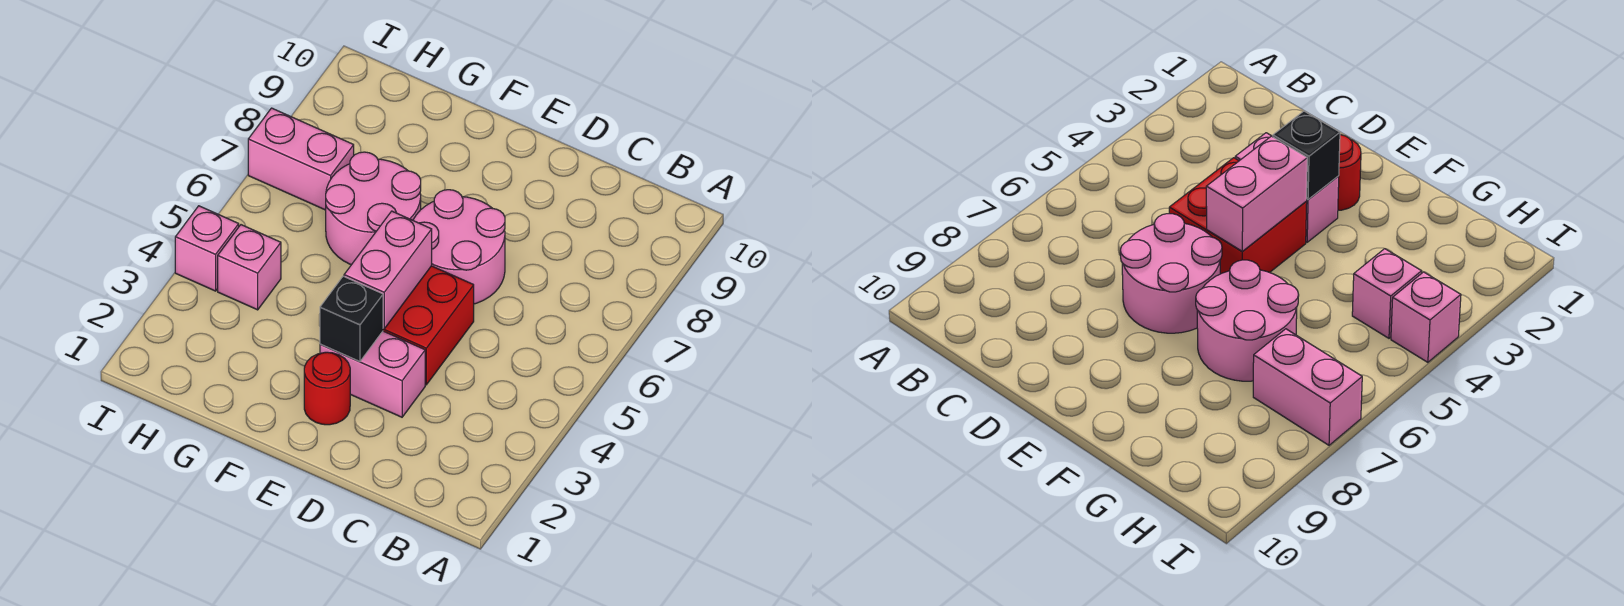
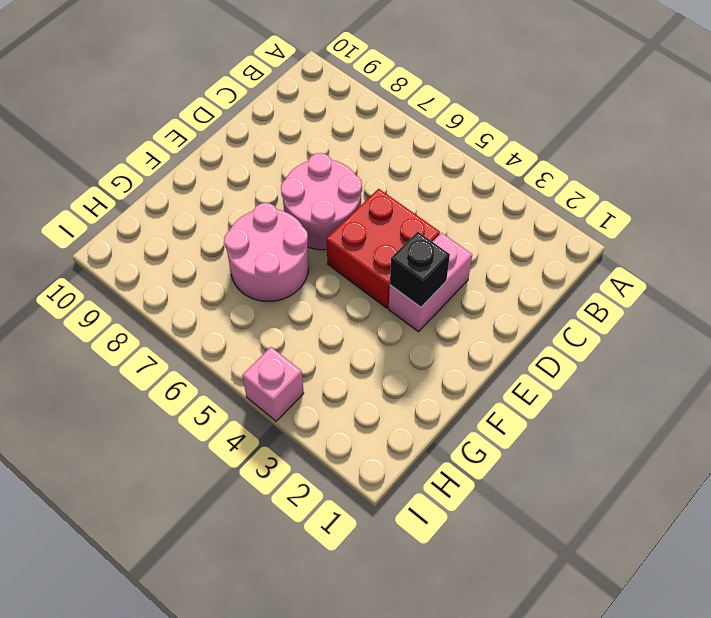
none -> red round brick E2 level 1
none -> pink brick H4 level 1

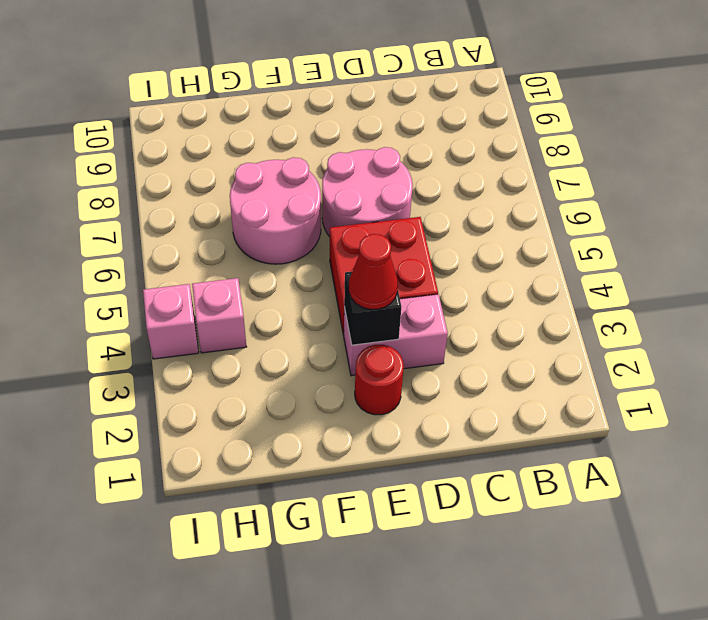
red cone E3 level 3 -> none
none -> pink brick H7:I7 level 1
none -> pink brick E4:E5 level 2

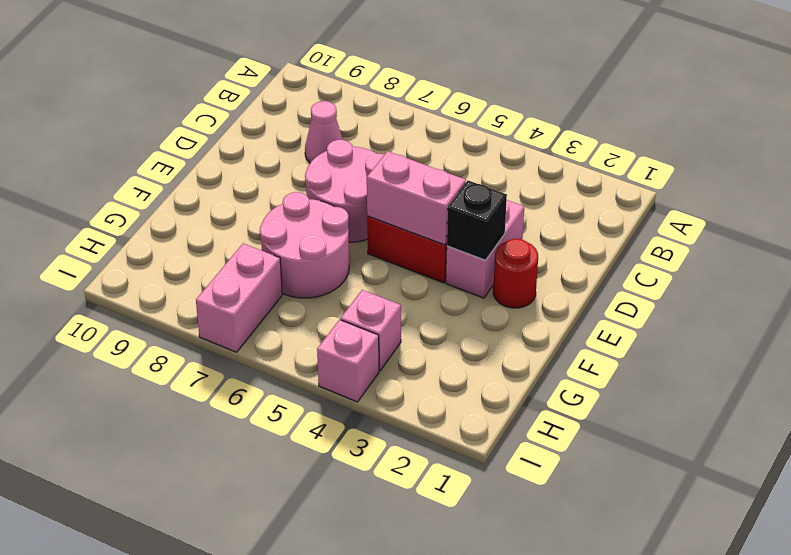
pink cone C8 level 1 -> none

